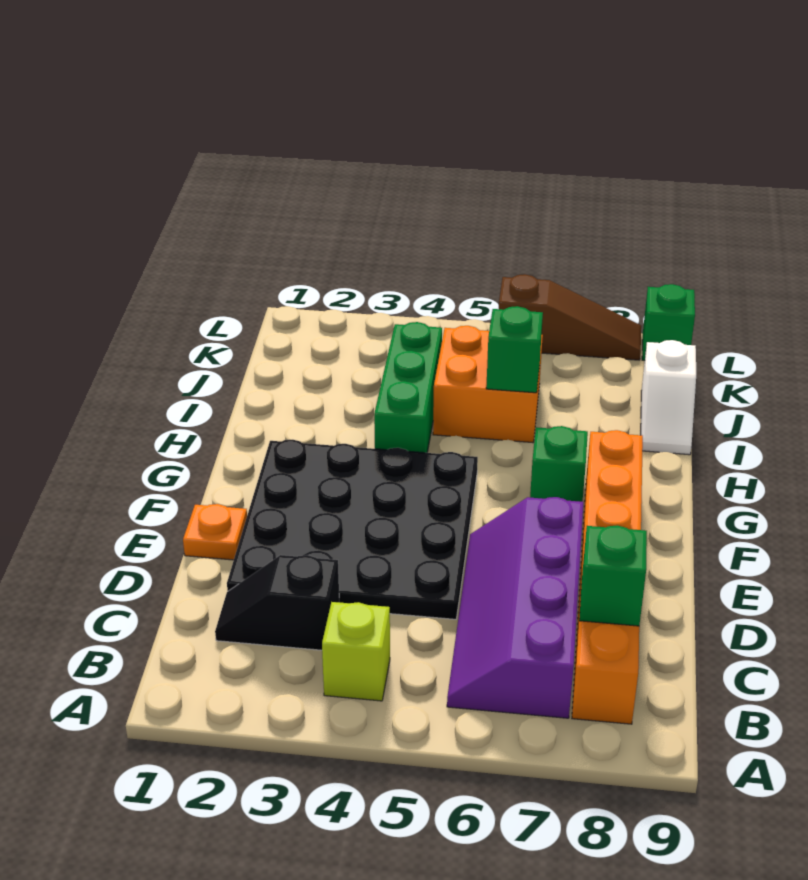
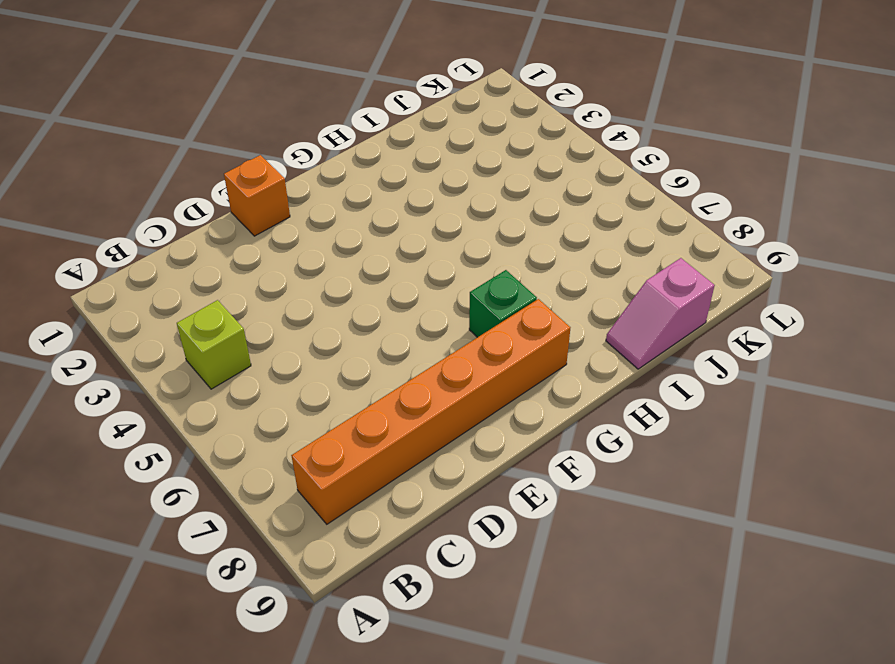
orange brick E1 level 1 -> orange plate E1 level 1
pink slope I9:J9 level 1 top J -> white slope I9:J9 level 1 top J
none -> purple slope B6:E7 level 1 top 7
none -> black slope C2:C3 level 1 top 3
none -> black plate D2:G5 level 1

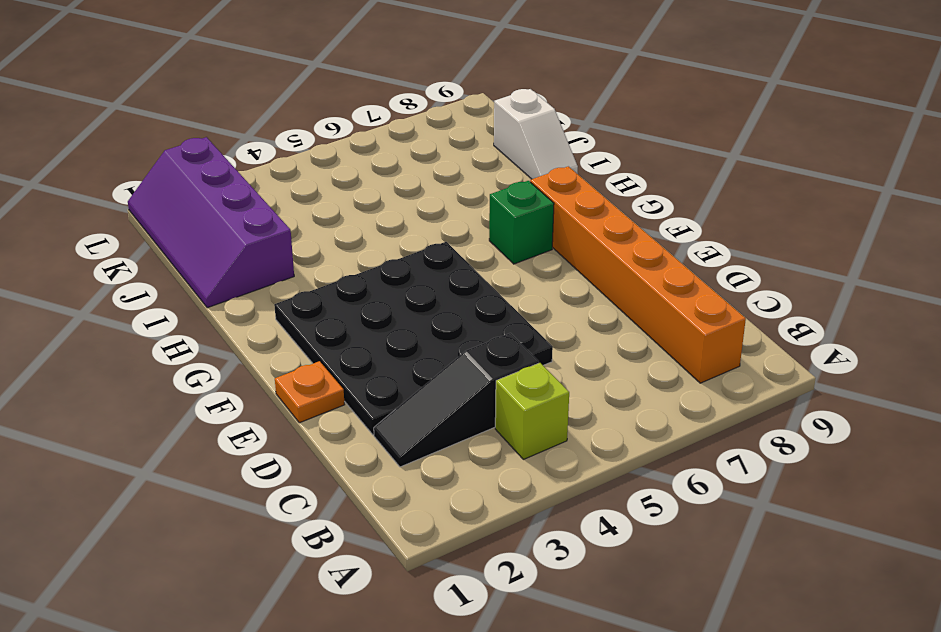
black slope C2:C4 level 1 top 4 -> black slope C2:C3 level 1 top 3
purple slope I1:L2 level 1 top 2 -> purple slope B6:E7 level 1 top 7
none -> green brick H4:J4 level 1
none -> orange brick I5:J6 level 1
none -> brown slope L6:L8 level 1 top 6

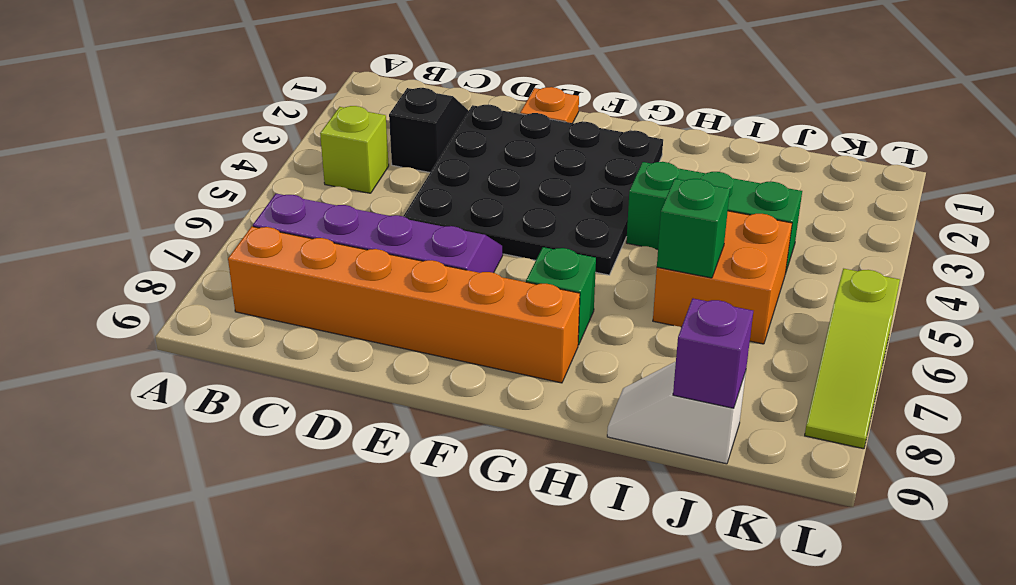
purple brick J9 level 2 -> none
lime slope L6:L8 level 1 top 6 -> brown slope L6:L8 level 1 top 6
none -> green brick L9 level 1
none -> green brick C8 level 2

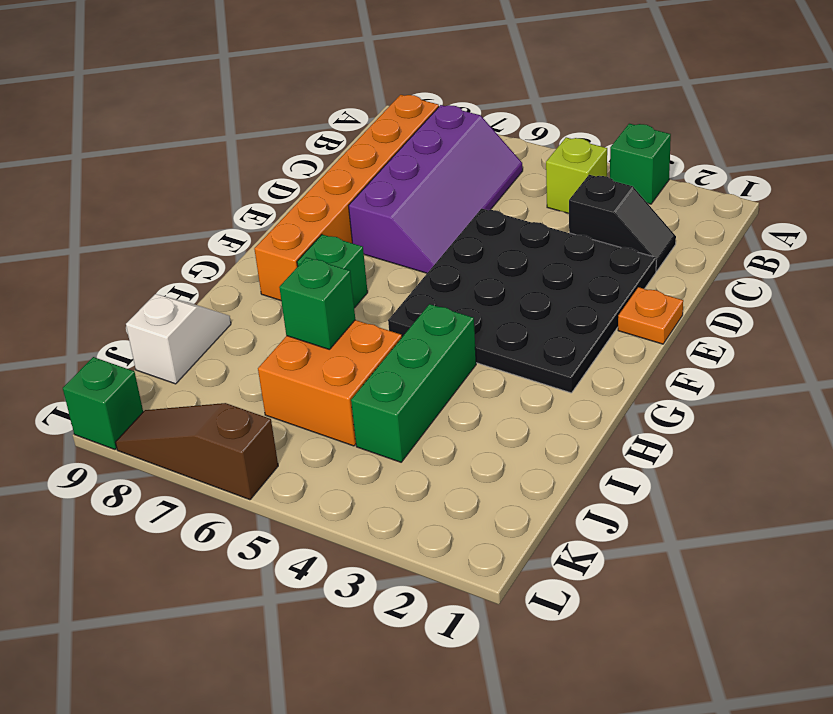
green brick A3 level 1 -> green brick C8 level 2

